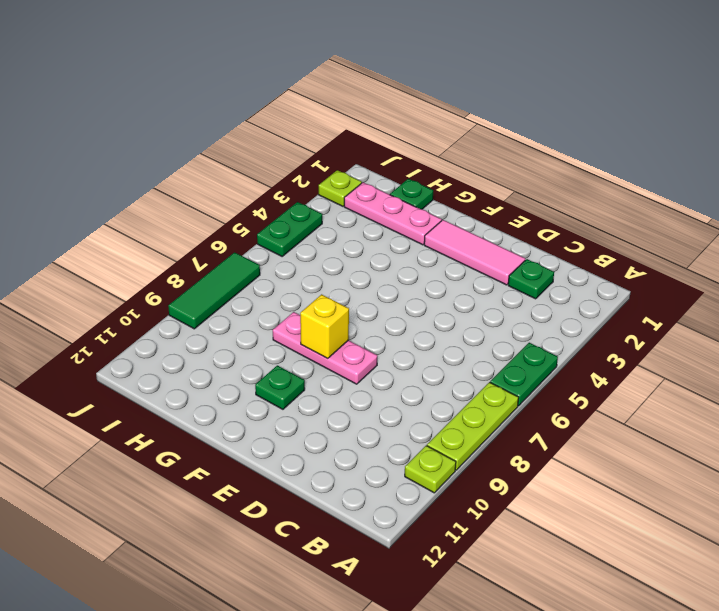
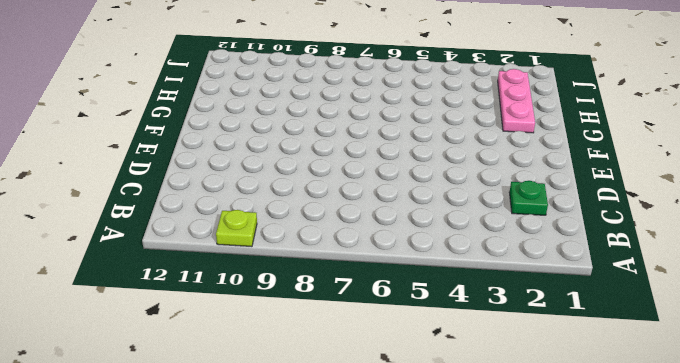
none -> green plate A5:A6 level 1
none -> lime plate A7:A9 level 1
none -> pink tile D2:F2 level 1

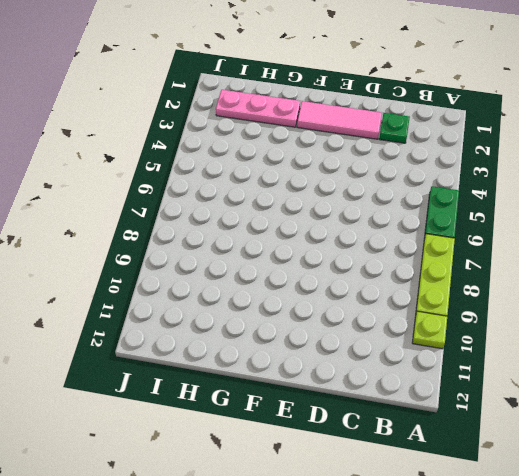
none -> pink plate E8:G8 level 1
none -> green plate F10 level 1
none -> green plate H1 level 1

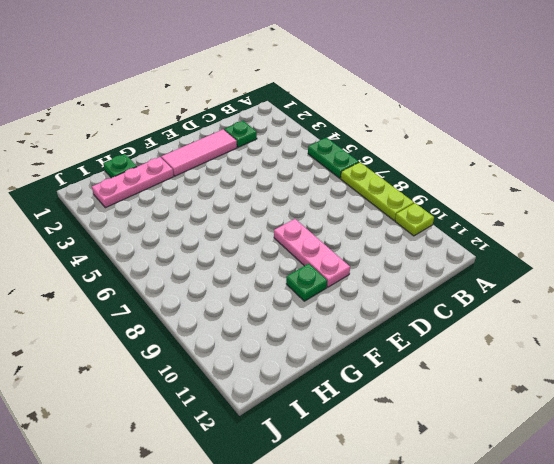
pink plate E8:E10 level 1 -> pink plate E8:G8 level 1
none -> lime plate J2 level 1
none -> green plate J4:J5 level 1
none -> green tile J7:J9 level 1

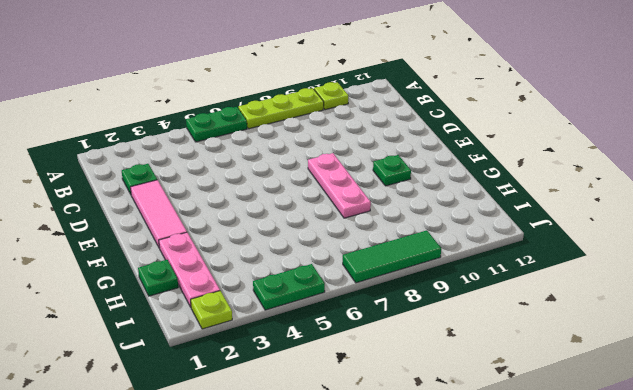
none -> yellow brick F8 level 2

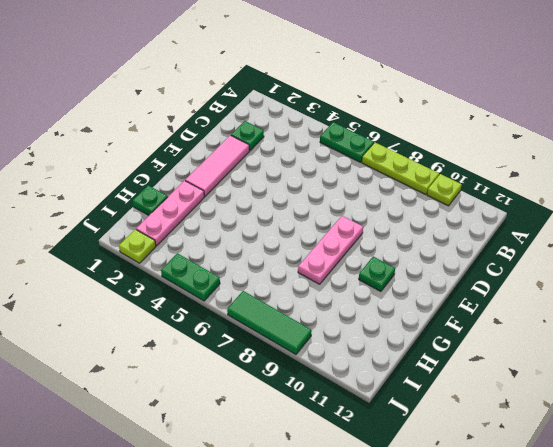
none -> yellow brick F8 level 2

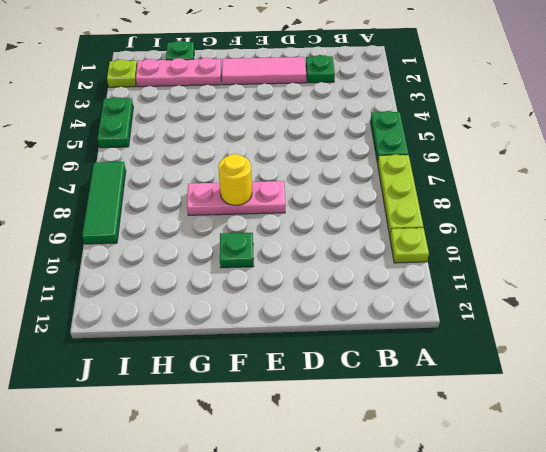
yellow round brick F8 level 2 -> yellow brick F8 level 2

